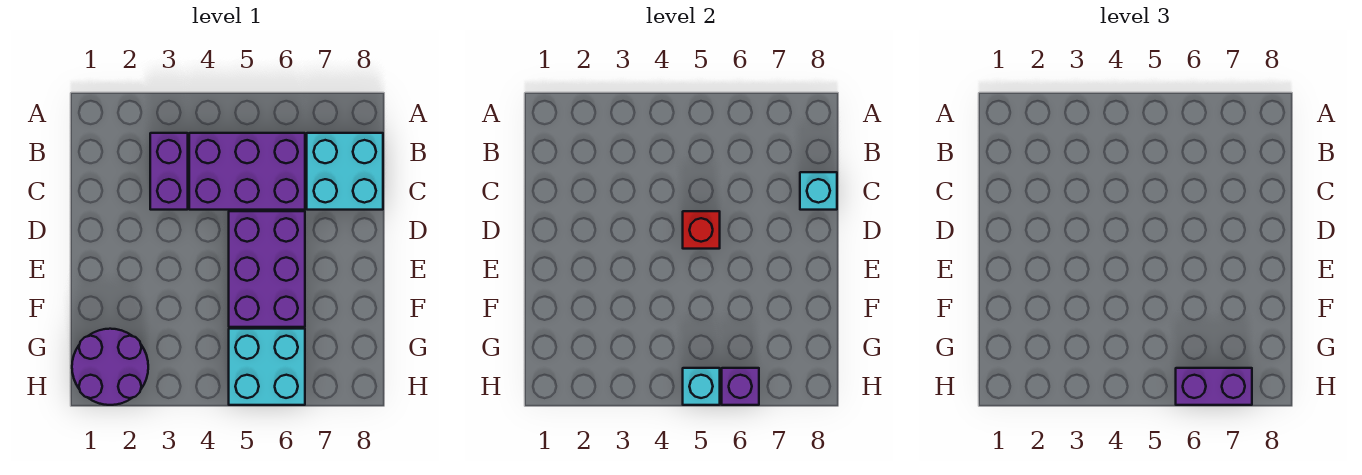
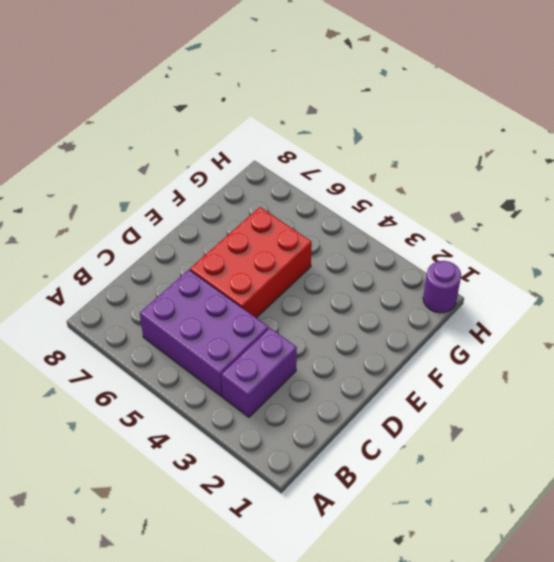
red brick D5:F6 level 1 -> purple brick D5:F6 level 1
purple round brick H1 level 1 -> purple round brick G1:H2 level 1
none -> cyan brick B7:C8 level 1
none -> cyan brick G5:H6 level 1

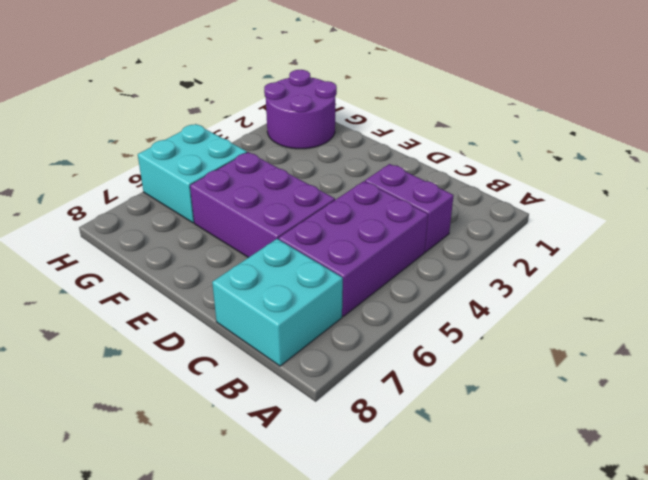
none -> cyan brick C8 level 2
none -> red brick D5 level 2

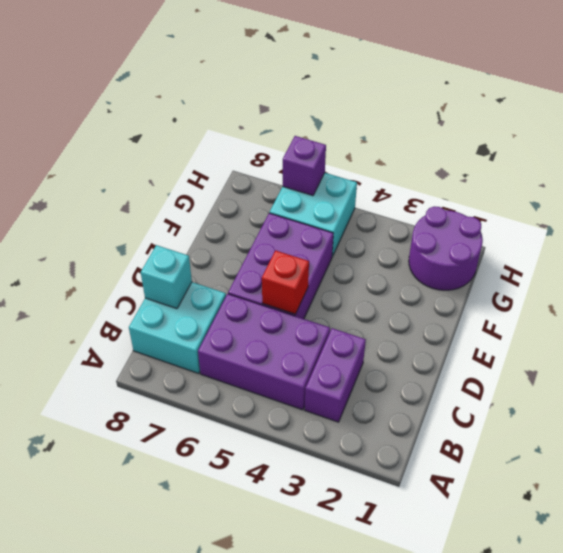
none -> cyan brick H5 level 2
none -> purple brick H6:H7 level 3

